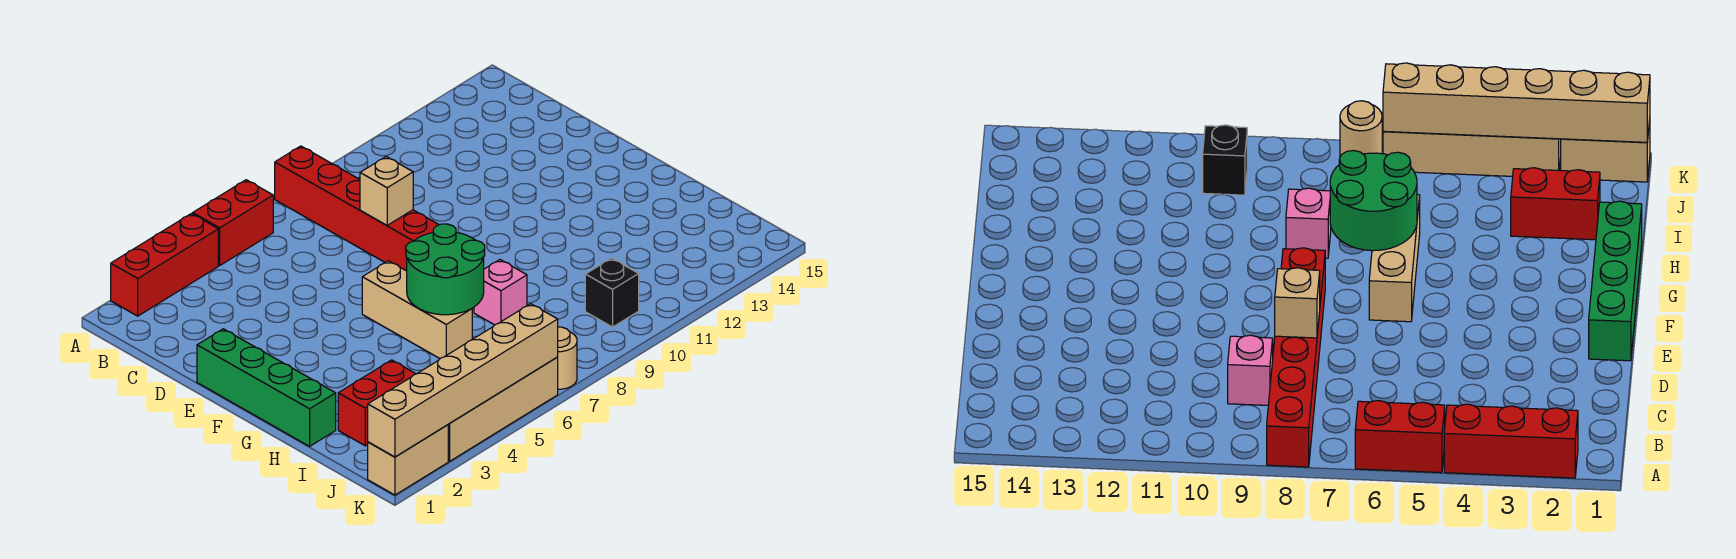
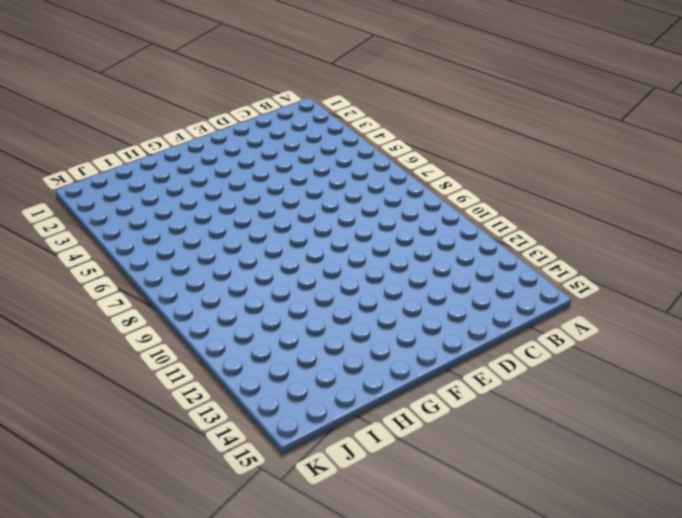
none -> red brick A2:A4 level 1
none -> red brick A5:A6 level 1
none -> red brick A8:F8 level 1

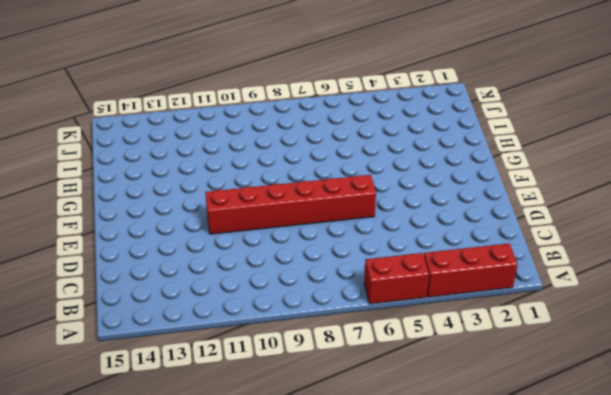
red brick E6:E11 level 1 -> red brick A8:F8 level 1
none -> pink brick C9 level 1
none -> green brick E1:H1 level 1
none -> tan brick F6:H6 level 1

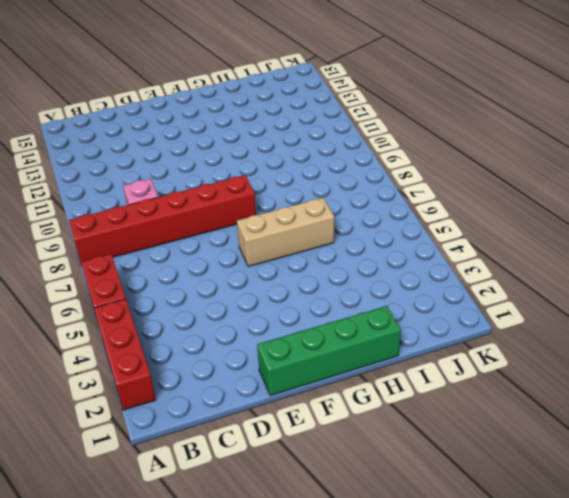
none -> pink brick H8 level 1
none -> red brick I2:I3 level 1
none -> black brick J10 level 1

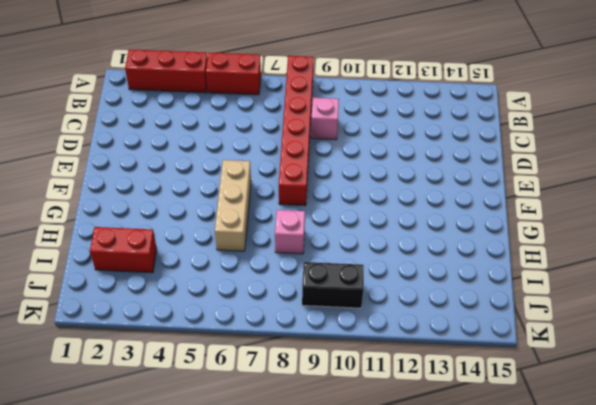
black brick J9:J10 level 1 -> black brick J10 level 1
none -> green brick E1:H1 level 1
none -> tan brick K1:K2 level 1
none -> tan brick K3:K6 level 1

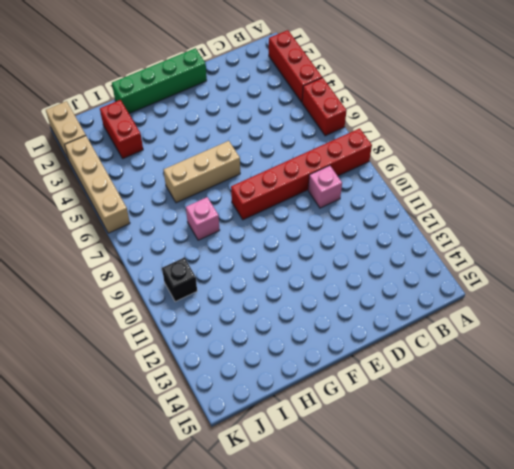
none -> tan round brick K7 level 1
none -> tan brick D8 level 2
none -> green round brick G6:H7 level 2

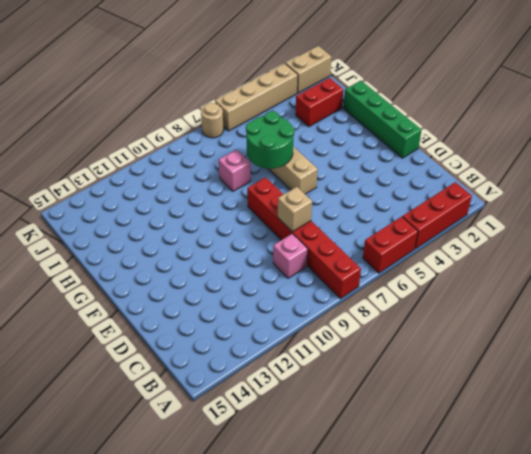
none -> black brick J10 level 1
none -> tan brick K1:K6 level 2

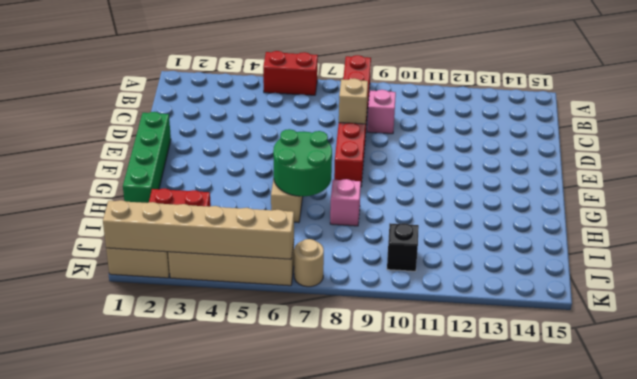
none -> red brick A2:A4 level 1

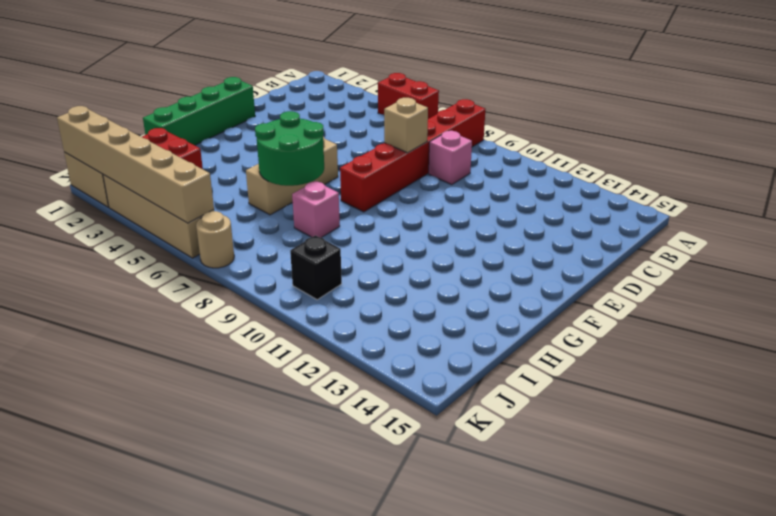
none -> red brick A2:A4 level 1

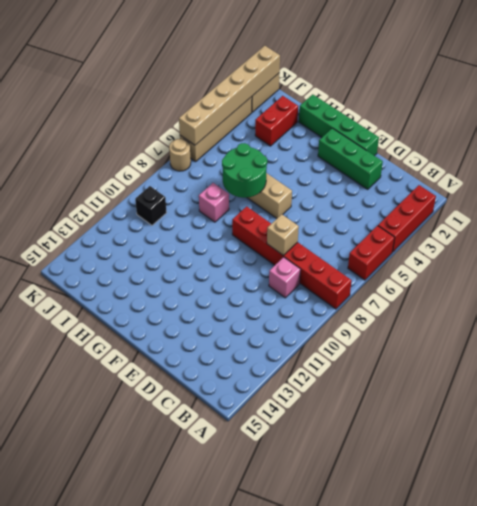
green brick D2:F2 level 1 -> none

